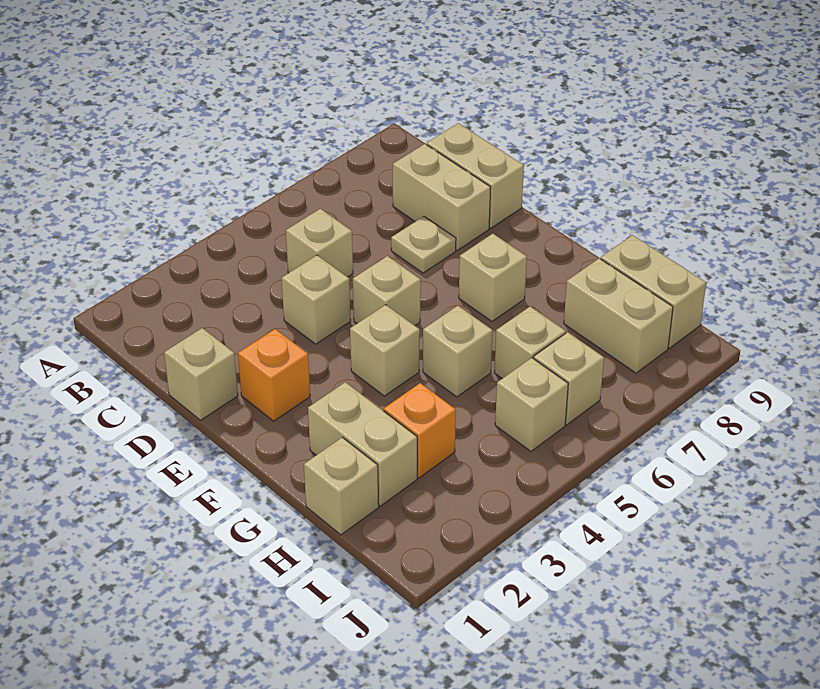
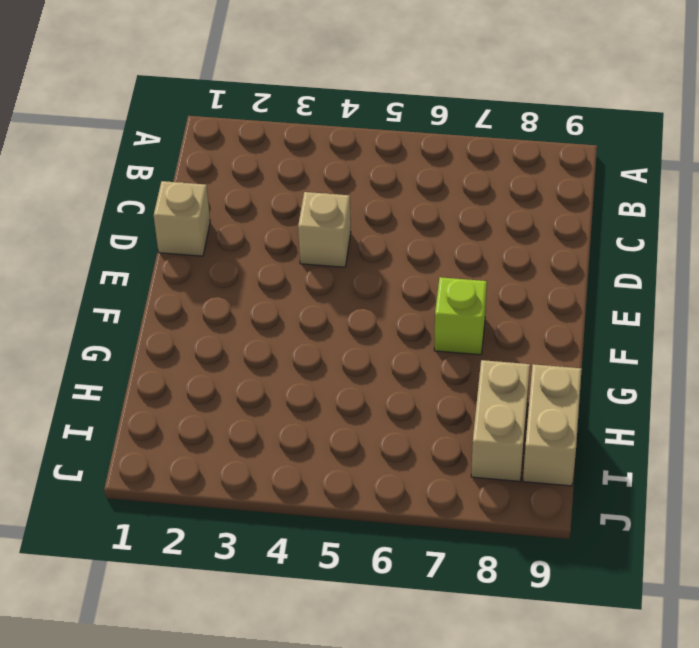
lime brick F7 level 1 -> tan brick F7 level 1
none -> tan brick C5 level 1
none -> tan brick C8:D8 level 1
none -> tan brick C9:D9 level 1

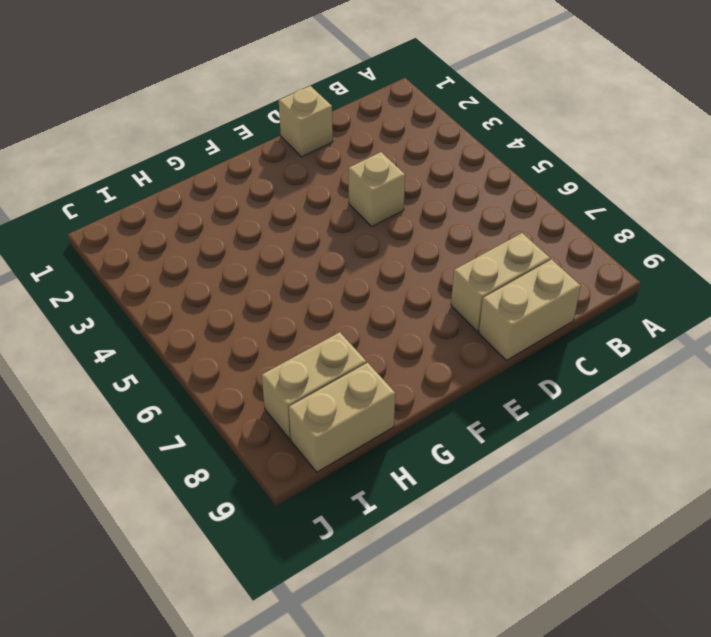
none -> tan brick C5 level 1
none -> tan plate D7 level 1
none -> orange brick E2 level 1

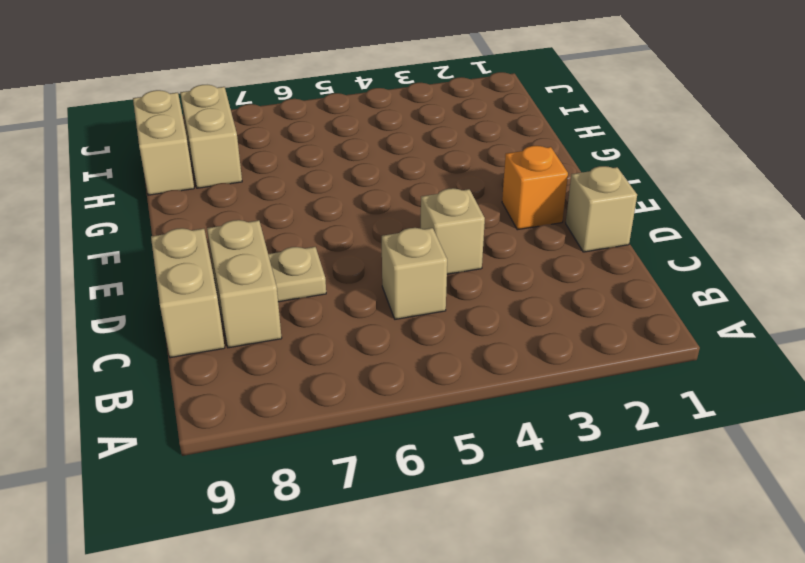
none -> tan brick E5 level 1
none -> tan brick F4 level 1
none -> tan brick F7 level 1

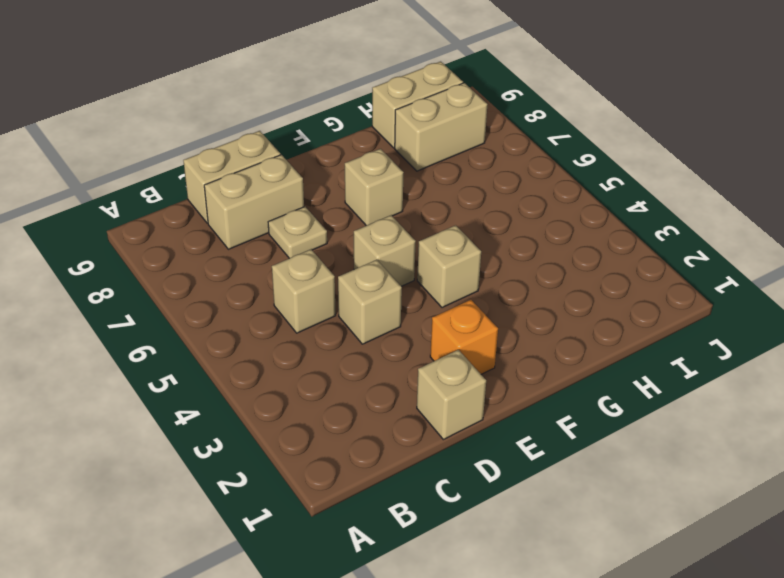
none -> tan brick G2:H2 level 1
none -> tan brick G5 level 1
none -> tan brick H1 level 1

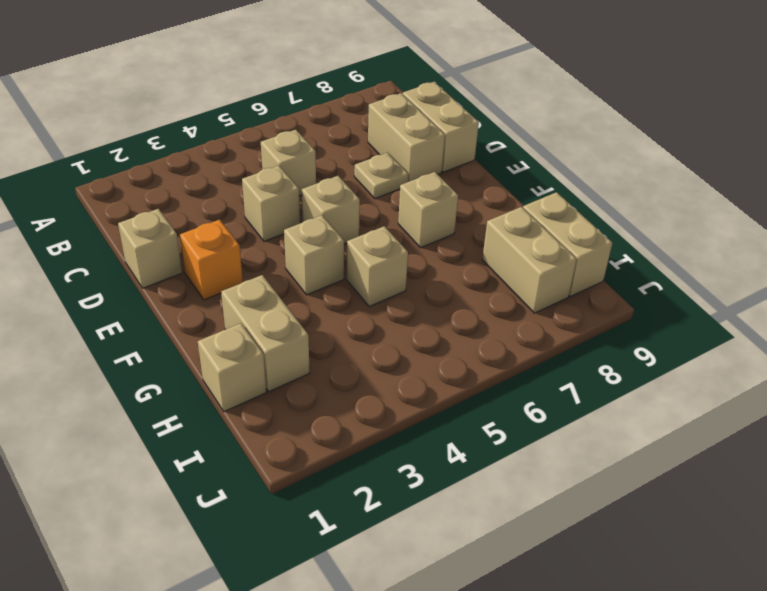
none -> orange brick H3 level 1
none -> tan brick H6 level 1
none -> tan brick I5 level 1

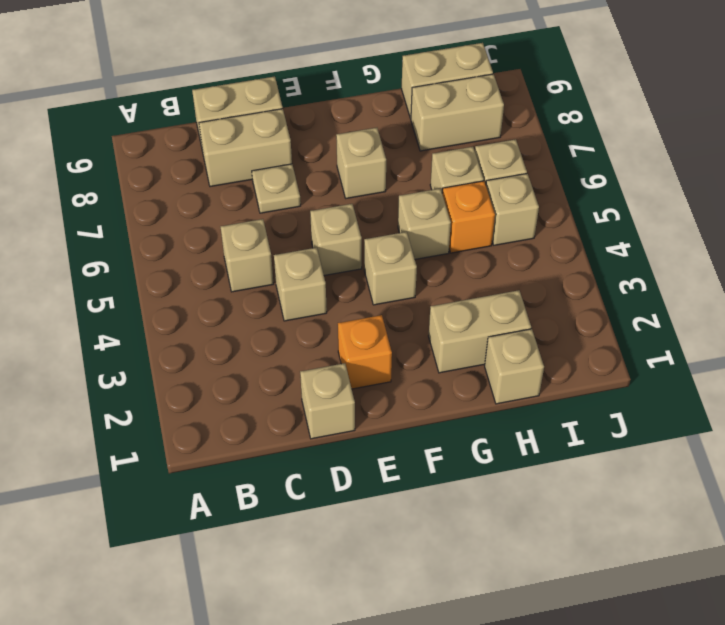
orange brick H5 level 1 -> orange brick H3 level 1

